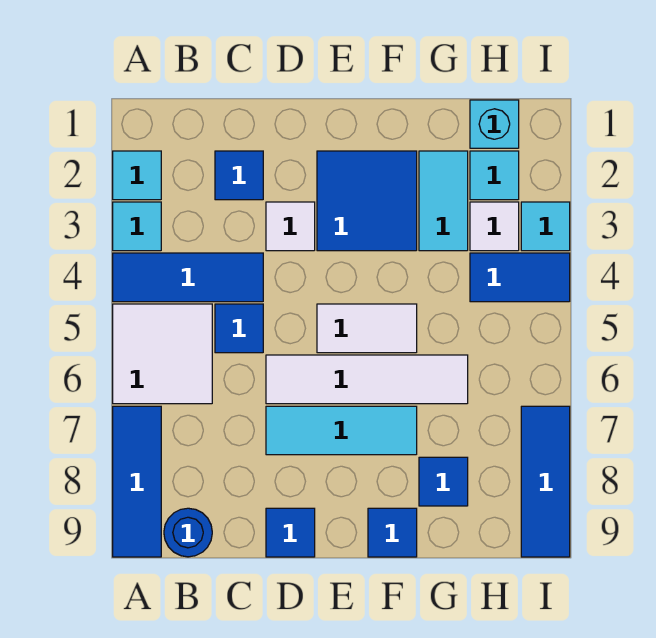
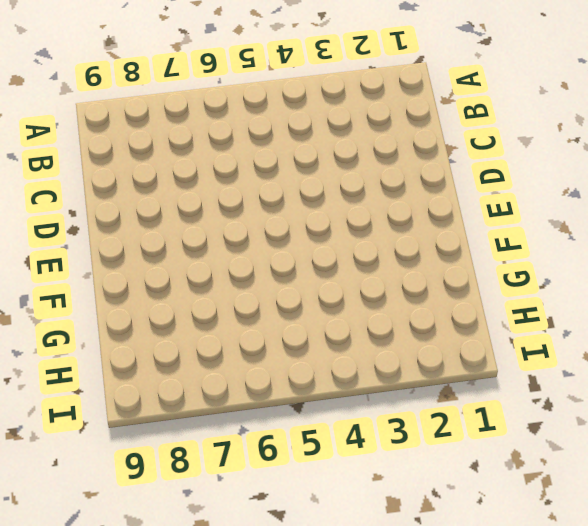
none -> cyan tile A2 level 1
none -> cyan tile A3 level 1
none -> blue tile A4:C4 level 1

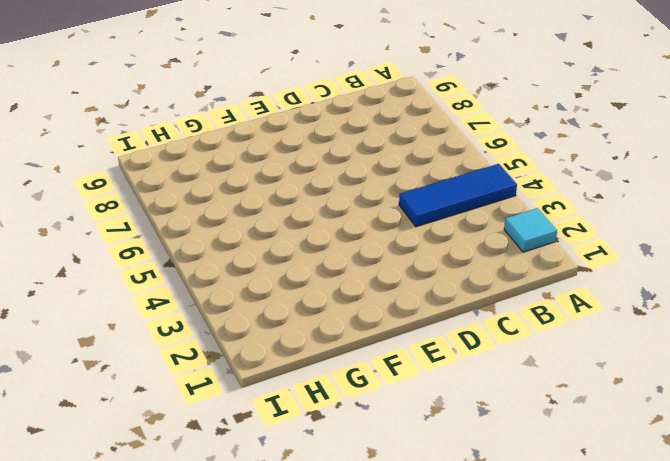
none -> cyan tile A3 level 1
none -> white tile A5:B6 level 1
none -> blue tile A7:A9 level 1

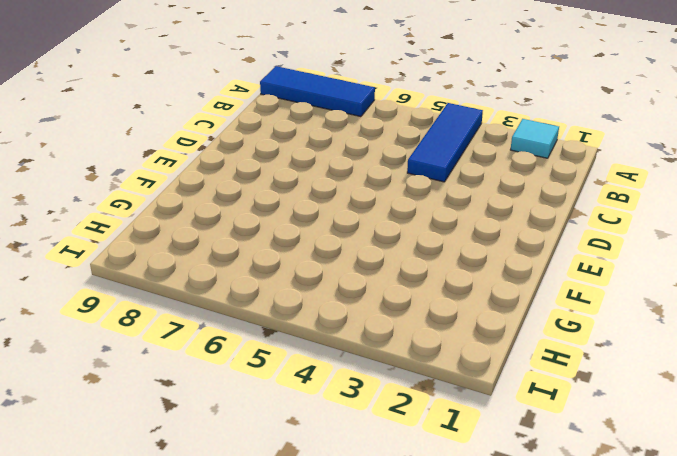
none -> cyan tile A3 level 1
none -> white tile A5:B6 level 1
none -> blue round brick B9 level 1

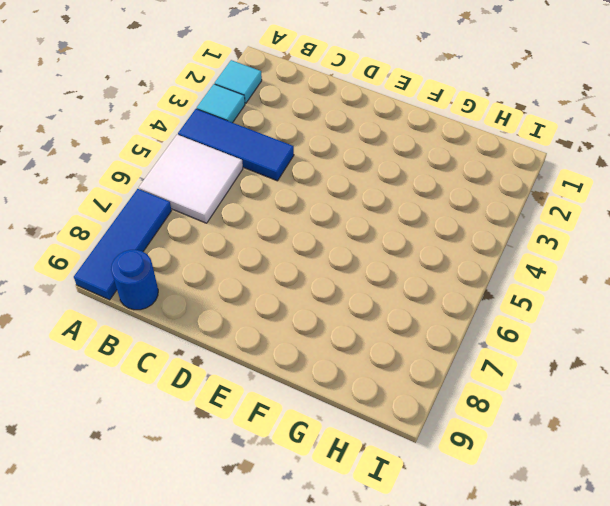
none -> blue tile C2 level 1
none -> blue tile C5 level 1
none -> white tile D3 level 1

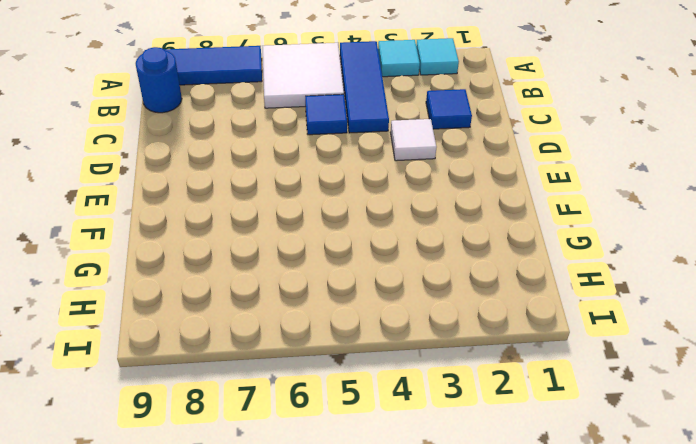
none -> white tile D6:G6 level 1
none -> cyan tile D7:F7 level 1
none -> blue tile D9 level 1

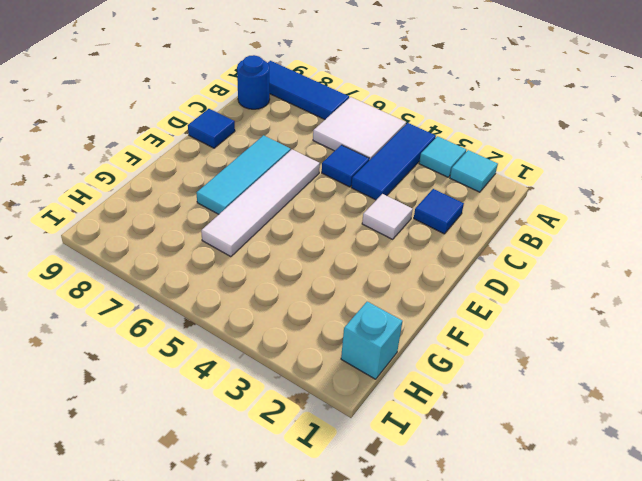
none -> blue tile E2:F3 level 1
none -> white tile E5:F5 level 1
none -> blue tile F9 level 1

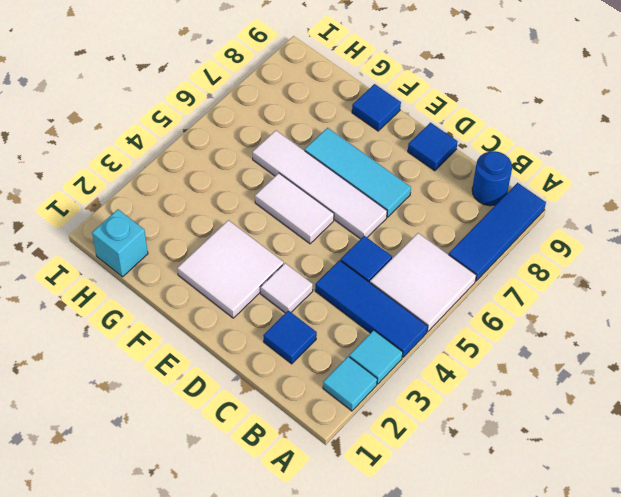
white tile E2:F3 level 1 -> blue tile E2:F3 level 1
none -> cyan tile G2:G3 level 1
none -> blue tile G8 level 1
none -> cyan tile H2 level 1

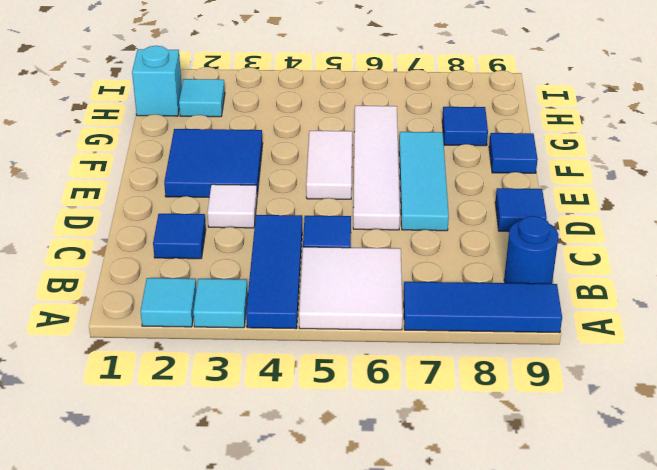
none -> cyan tile G2:G3 level 1
none -> white tile H3 level 1
none -> blue tile H4:I4 level 1

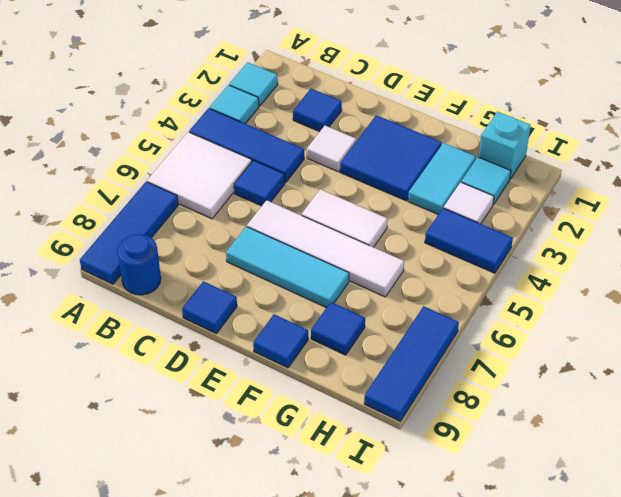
none -> cyan tile I3 level 1

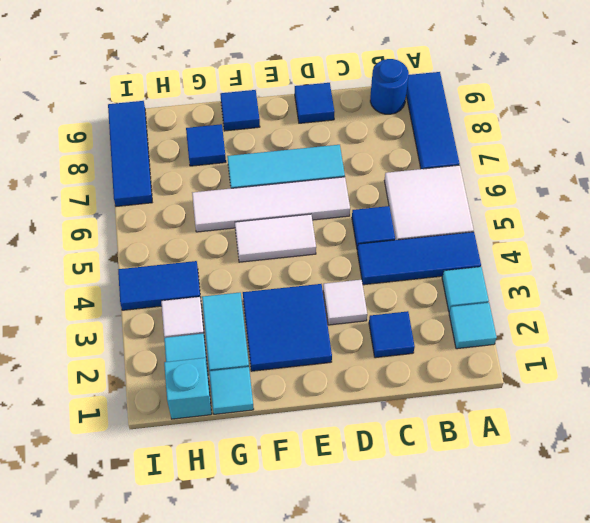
cyan tile G1 level 1 -> cyan tile I3 level 1

